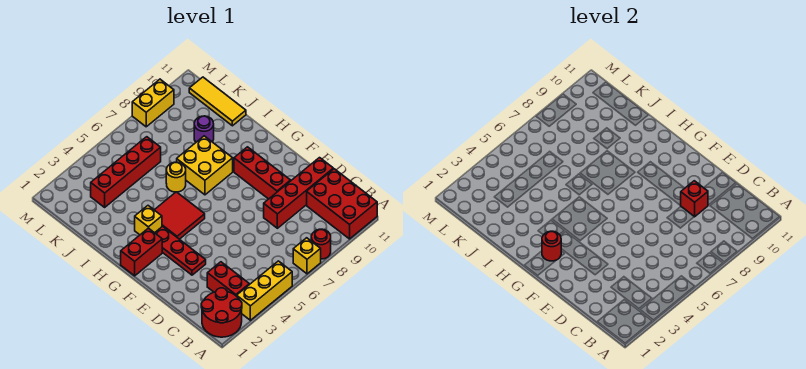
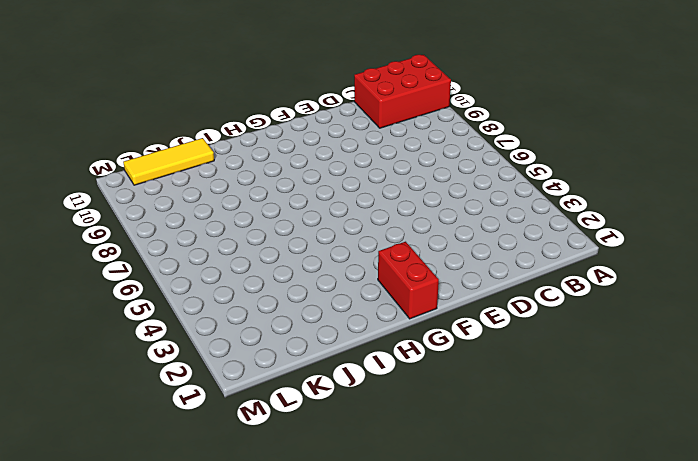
none -> red round brick A1:B2 level 1
none -> yellow brick A3:A5 level 1
none -> yellow brick A7 level 1

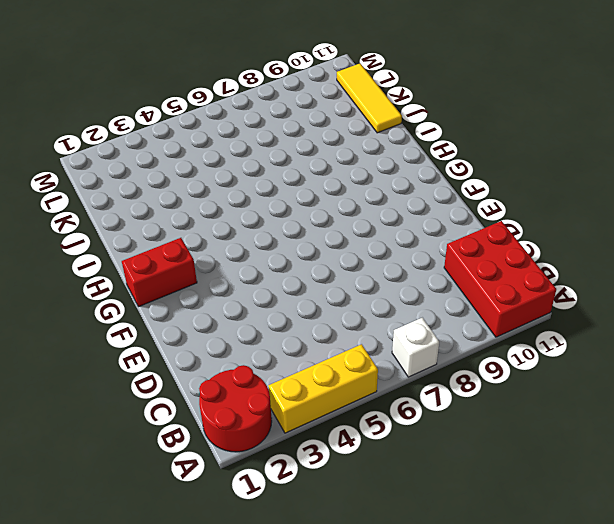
white brick A7 level 1 -> yellow brick A7 level 1
none -> red round brick A8 level 1
none -> red brick B3:C3 level 1
none -> red brick D8:D11 level 1

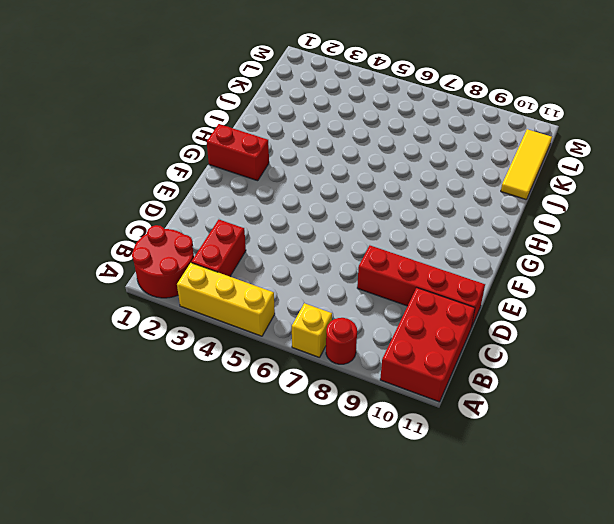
none -> red plate E3:G3 level 1
none -> red brick E9:G9 level 1
none -> red tile G4:H5 level 1

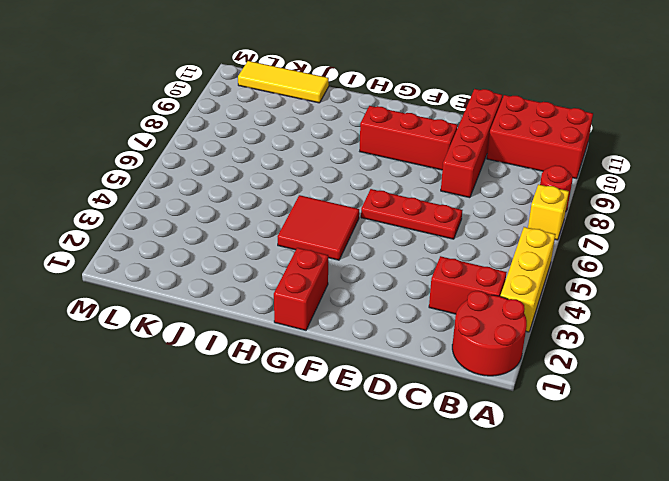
red plate D6:F6 level 1 -> red plate E3:G3 level 1
none -> yellow brick H3 level 1
none -> yellow brick H7:I8 level 1
none -> yellow round brick I6 level 1

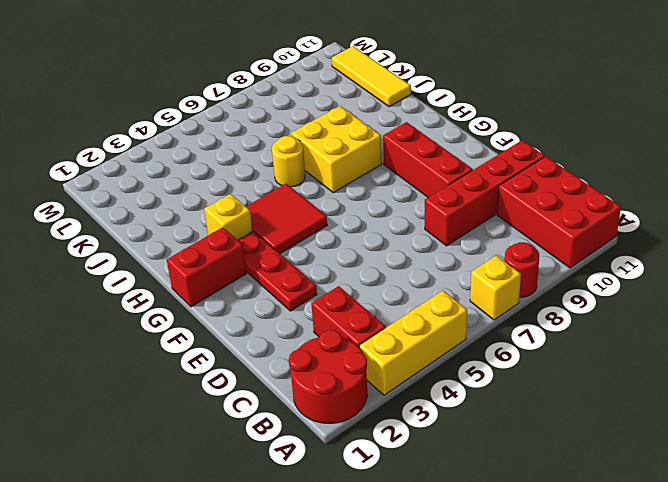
none -> purple round brick J9 level 1
none -> red brick K3:K6 level 1
none -> yellow brick M8:M9 level 1

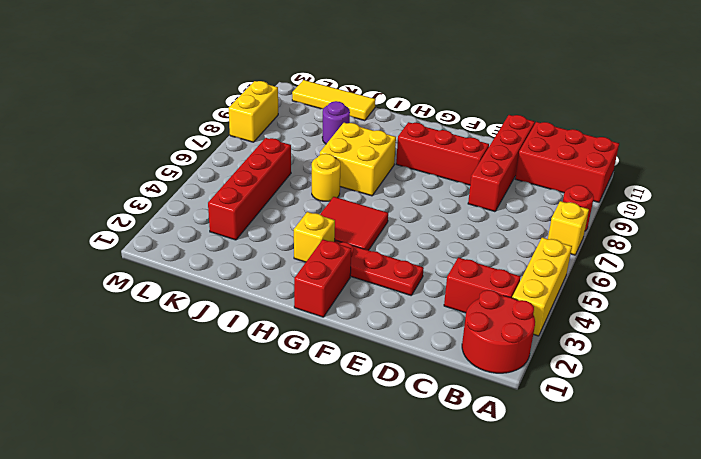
none -> red brick D9 level 2
none -> red round brick G2 level 2

